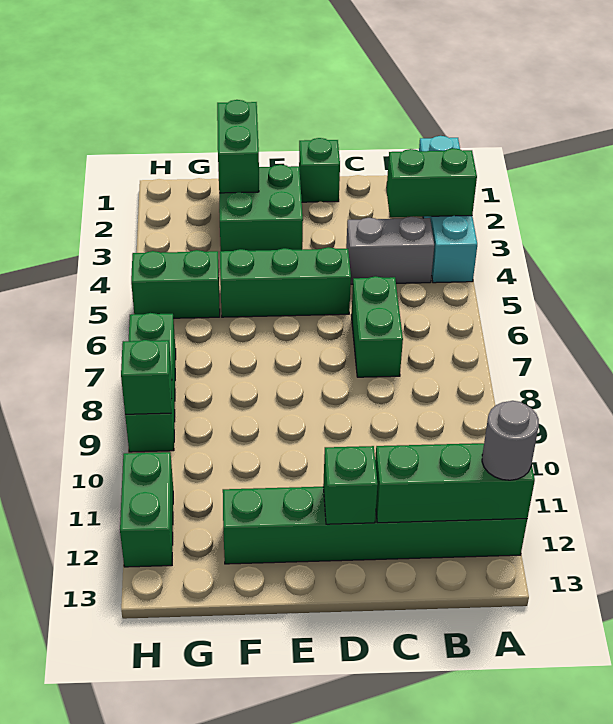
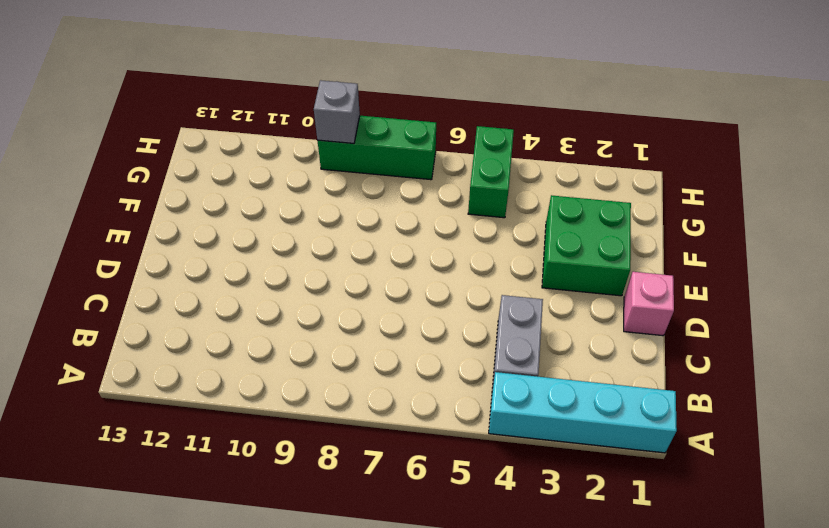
pink brick D1 level 1 -> green brick D1 level 1
grey brick H9 level 2 -> green brick H9 level 2
none -> green brick A12:F12 level 1
none -> green brick C6:C7 level 1
none -> green brick D5:F5 level 1

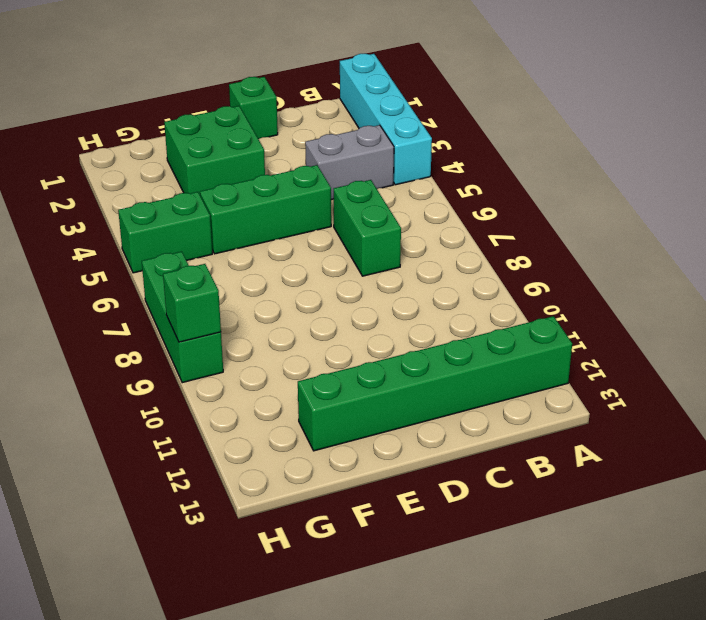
none -> green brick H11:H12 level 1
none -> green brick A3:B3 level 2
none -> green brick A12:C12 level 2

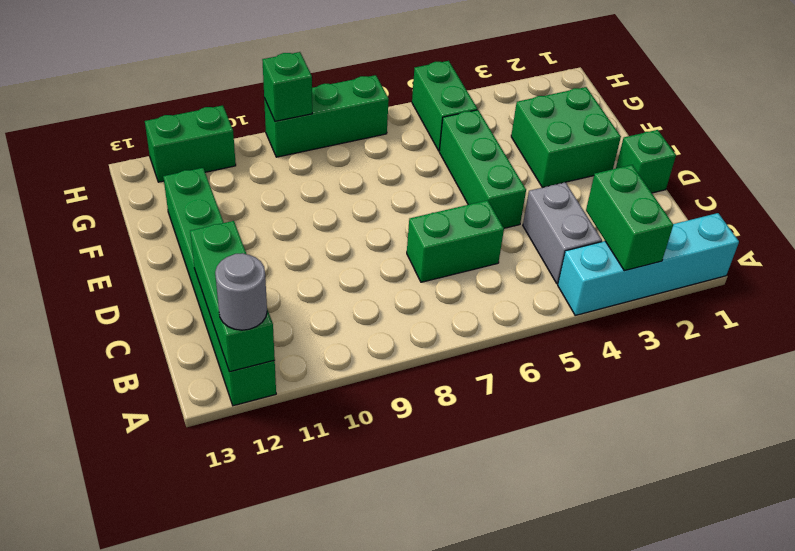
none -> green brick D12 level 2
none -> green brick F1:F2 level 2

